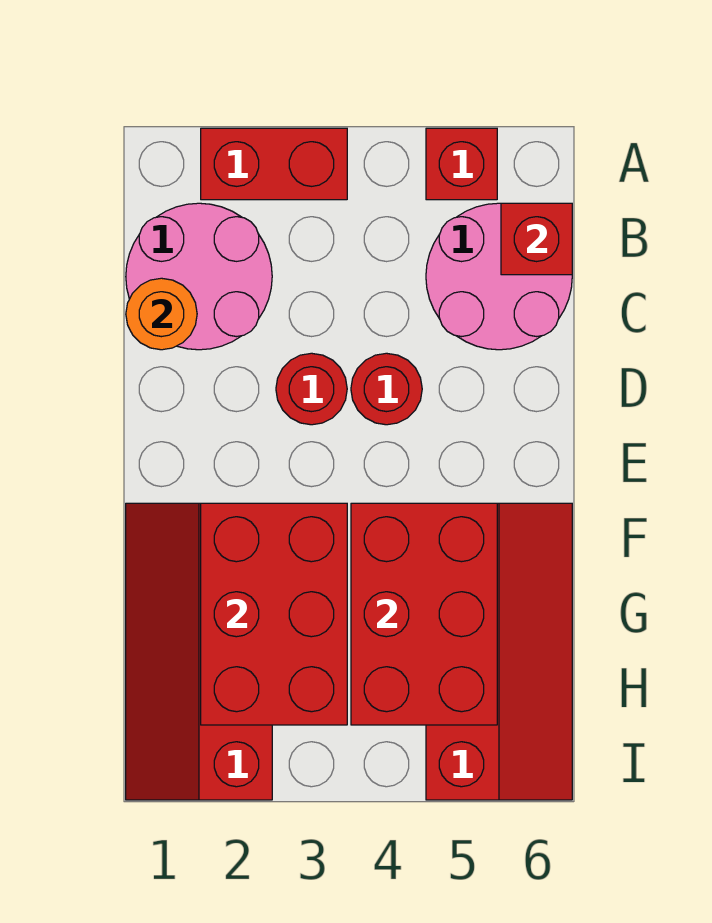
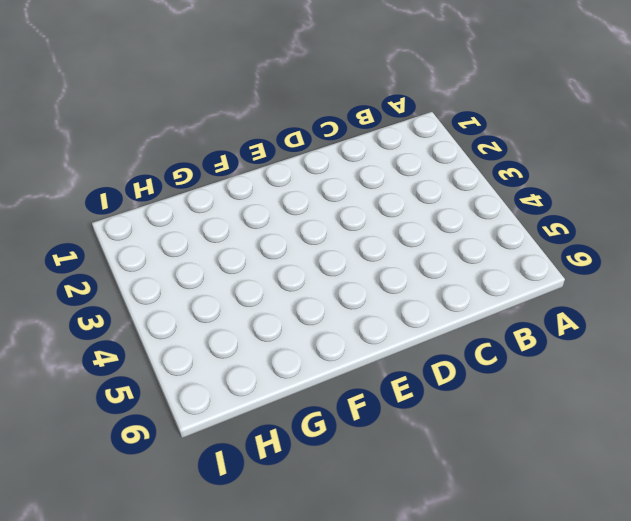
none -> red brick A2:A3 level 1
none -> red brick A5 level 1
none -> pink round brick B1:C2 level 1

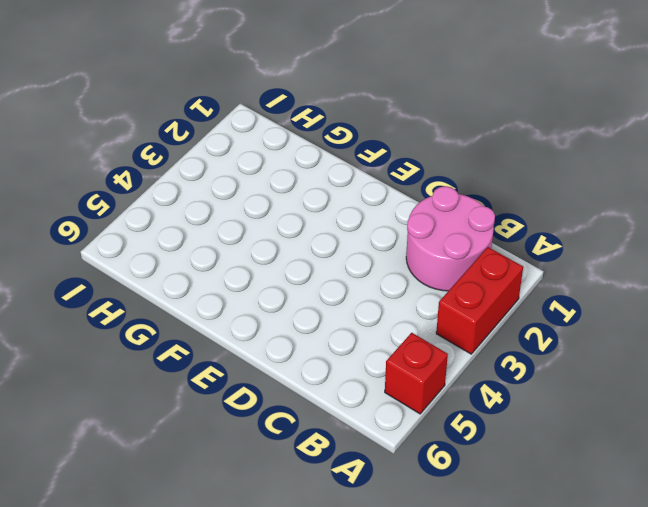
none -> pink round brick B5:C6 level 1
none -> red round brick D3 level 1
none -> red round brick D4 level 1

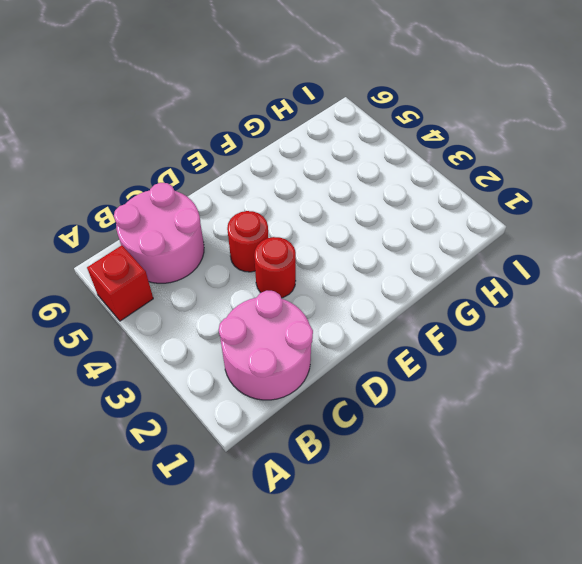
none -> red brick A2:A3 level 1
none -> red slope F1:I2 level 1 top 2
none -> red slope F5:I6 level 1 top 5

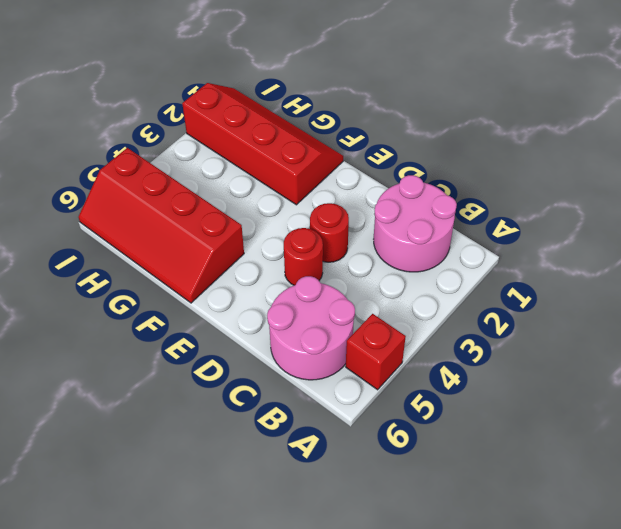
none -> red brick A2:A3 level 1
none -> red brick B6 level 2
none -> orange round brick C1 level 2

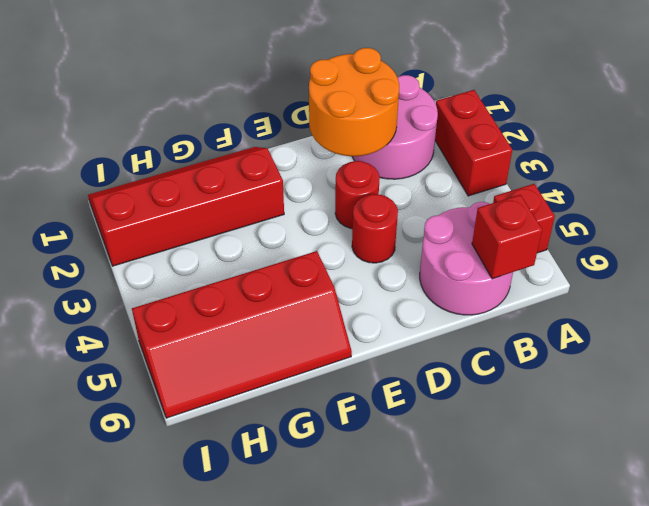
orange round brick C1:D2 level 2 -> orange round brick C1 level 2
none -> red brick F2:H3 level 2
none -> red brick F4:H5 level 2

